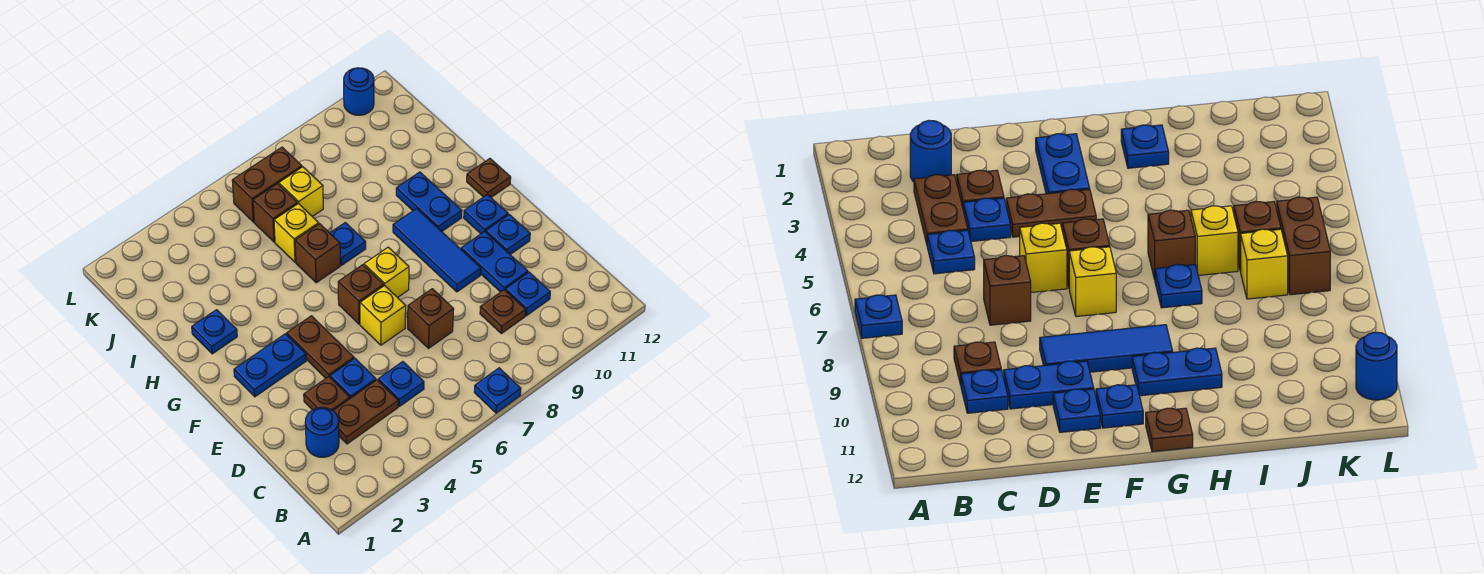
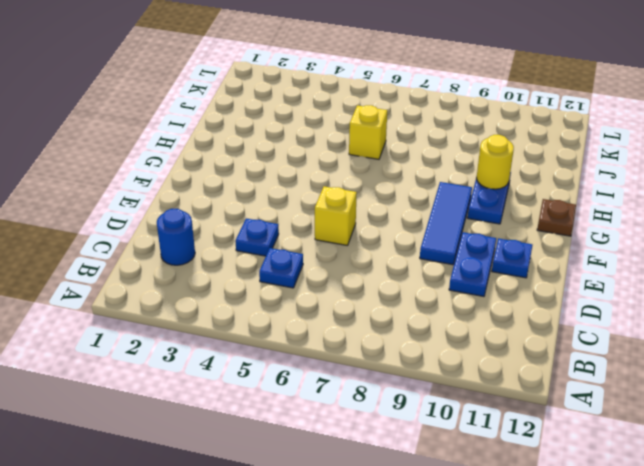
yellow round brick H10 level 2 -> none
none -> blue plate A7 level 1
none -> brown plate C3:C4 level 1
none -> brown plate C9 level 1

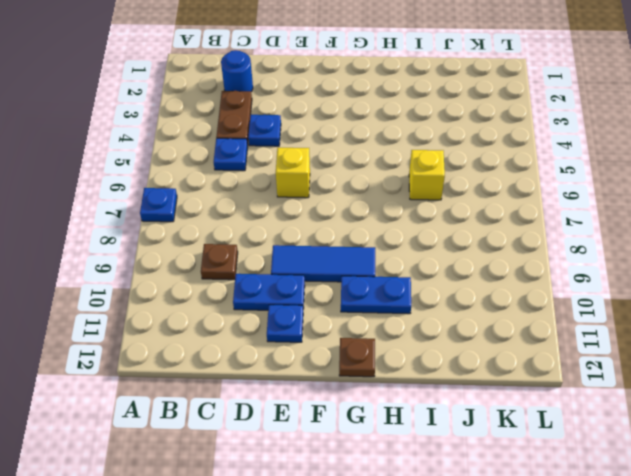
none -> blue plate C10 level 1
none -> brown plate D3 level 1
none -> brown brick D7 level 1

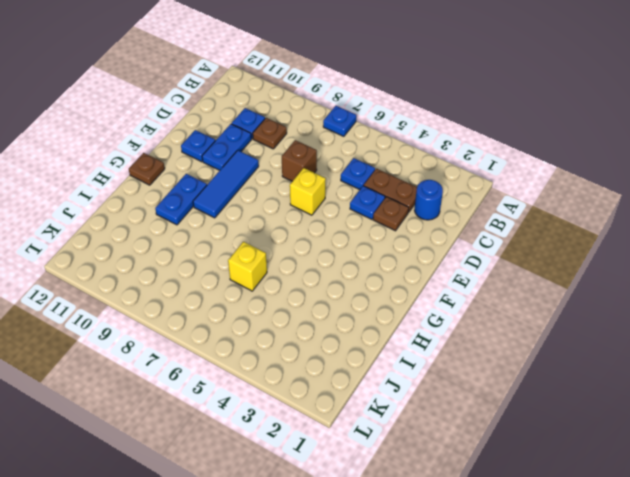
none -> brown plate E4:F4 level 1
none -> blue plate F2:F3 level 1
none -> brown brick F6 level 1

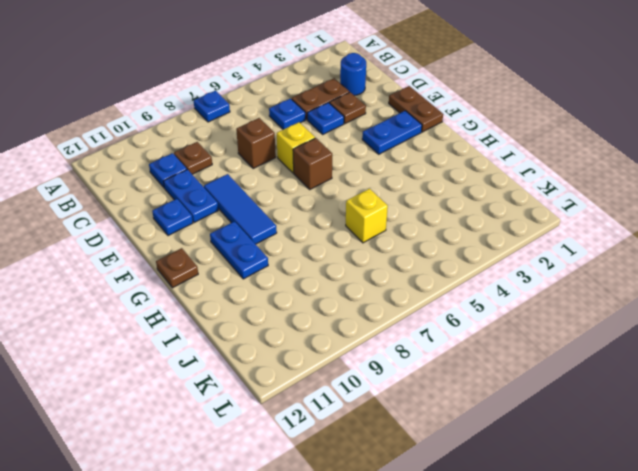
brown plate E1:F1 level 1 -> brown plate E4:F4 level 1
none -> yellow brick F7 level 1
none -> blue plate F11 level 1
none -> blue plate H2 level 1

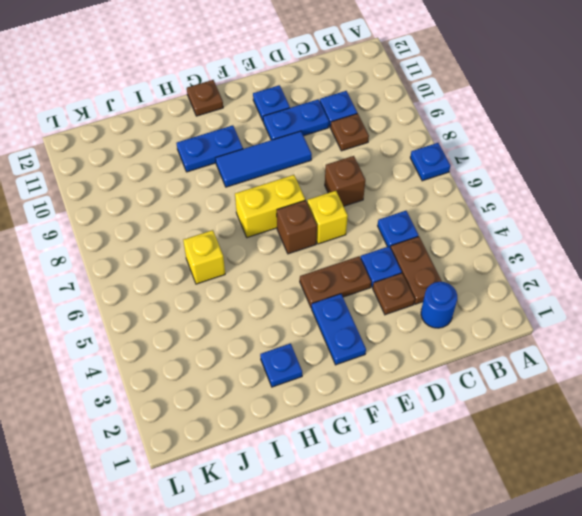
yellow brick F7:G7 level 1 -> yellow brick F7 level 1
none -> blue plate F11 level 1
none -> brown brick H6 level 1
none -> blue plate H7 level 1

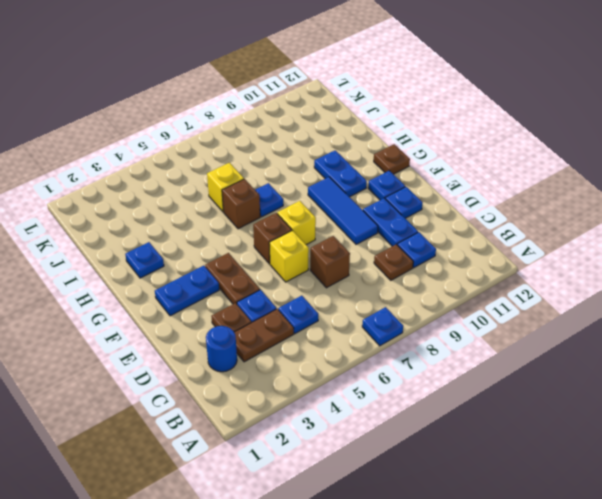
none -> brown brick J6 level 1
none -> yellow brick J7 level 1
none -> brown brick K6:K7 level 1

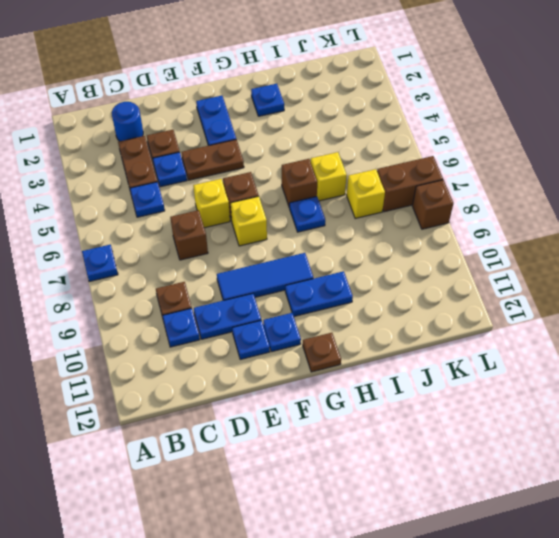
brown brick K7:L7 level 1 -> brown brick K6:K7 level 1
brown brick L8 level 1 -> brown brick J6 level 1
none -> blue round brick L11 level 1

